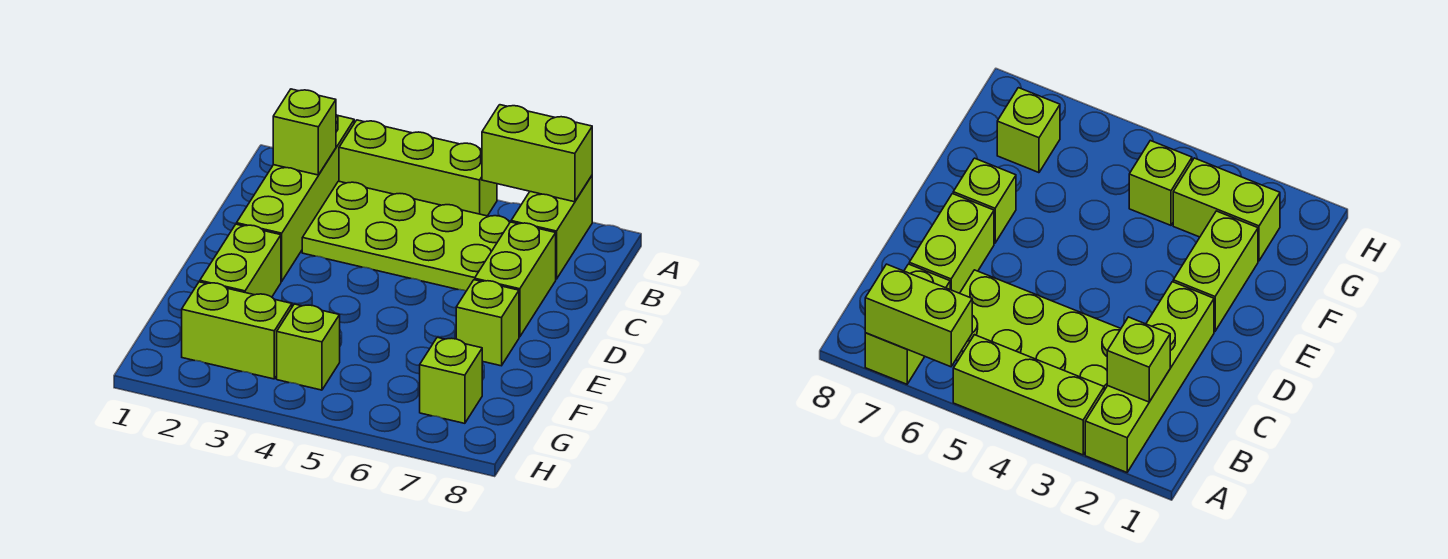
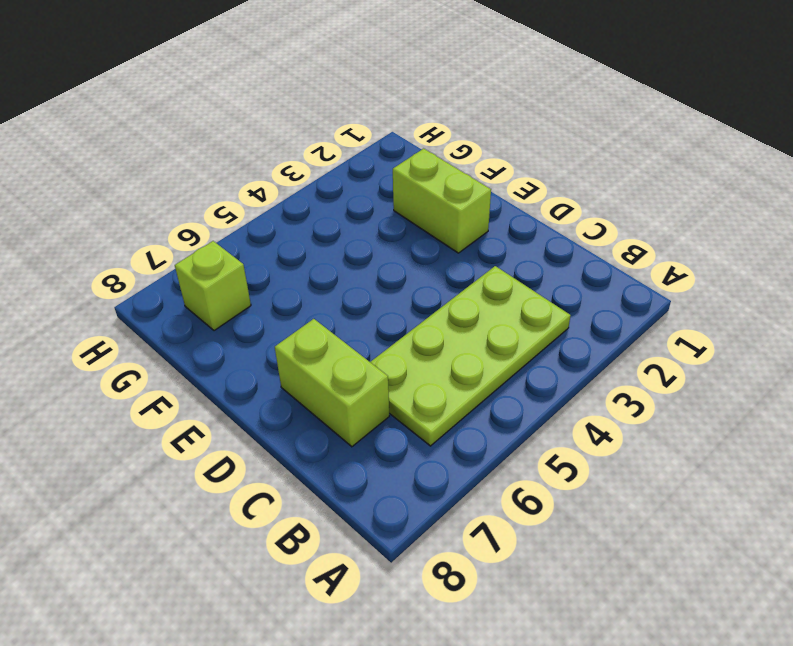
none -> lime brick A2:D2 level 1
none -> lime brick A3:A5 level 1
none -> lime brick A7:B7 level 1

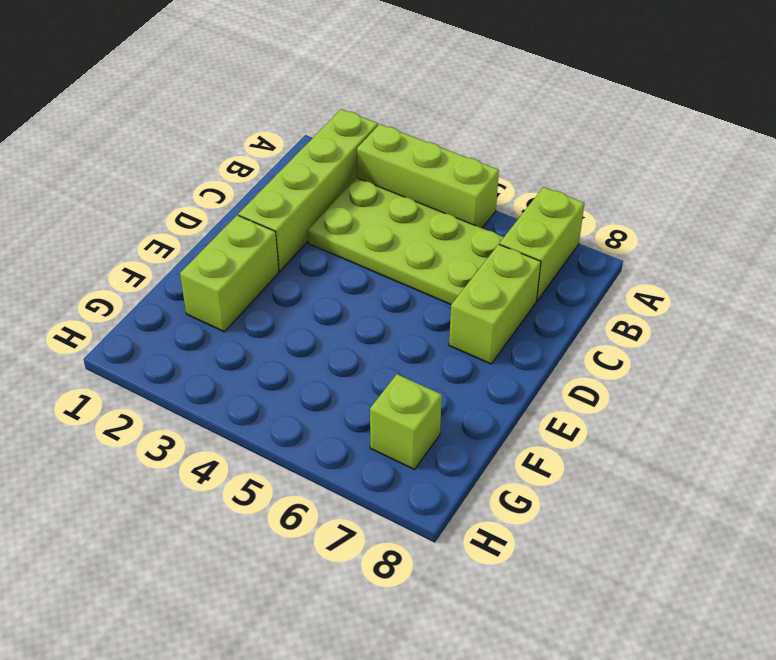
none -> lime brick E7 level 1
none -> lime brick G2:G3 level 1
none -> lime brick G4 level 1

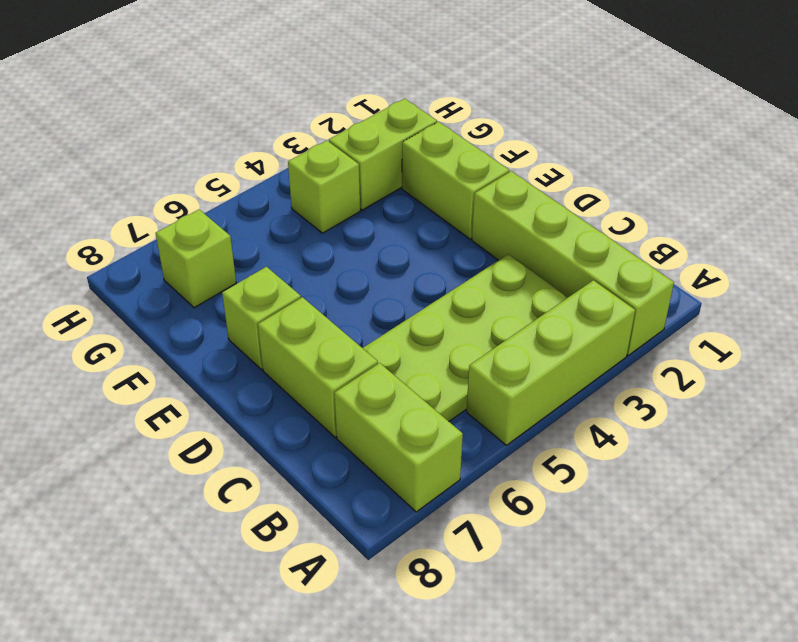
none -> lime brick A6:A7 level 2
none -> lime brick B2 level 2

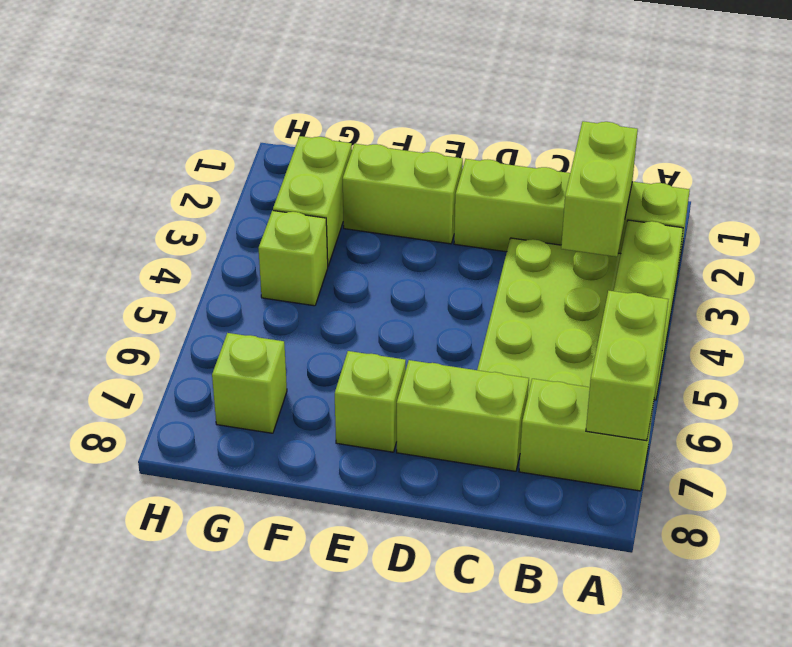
lime brick B2:B3 level 2 -> lime brick B2 level 2

